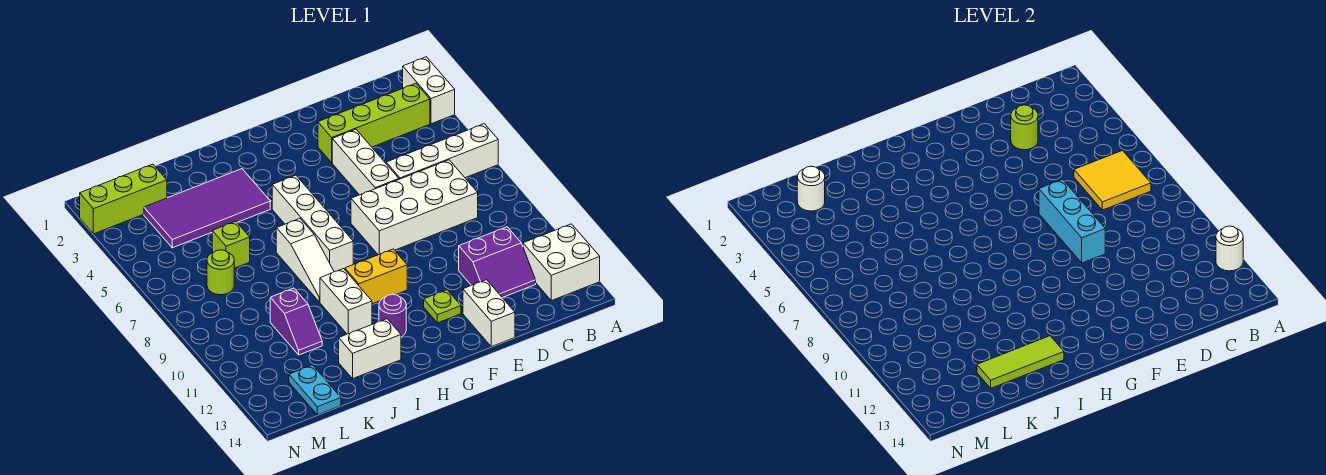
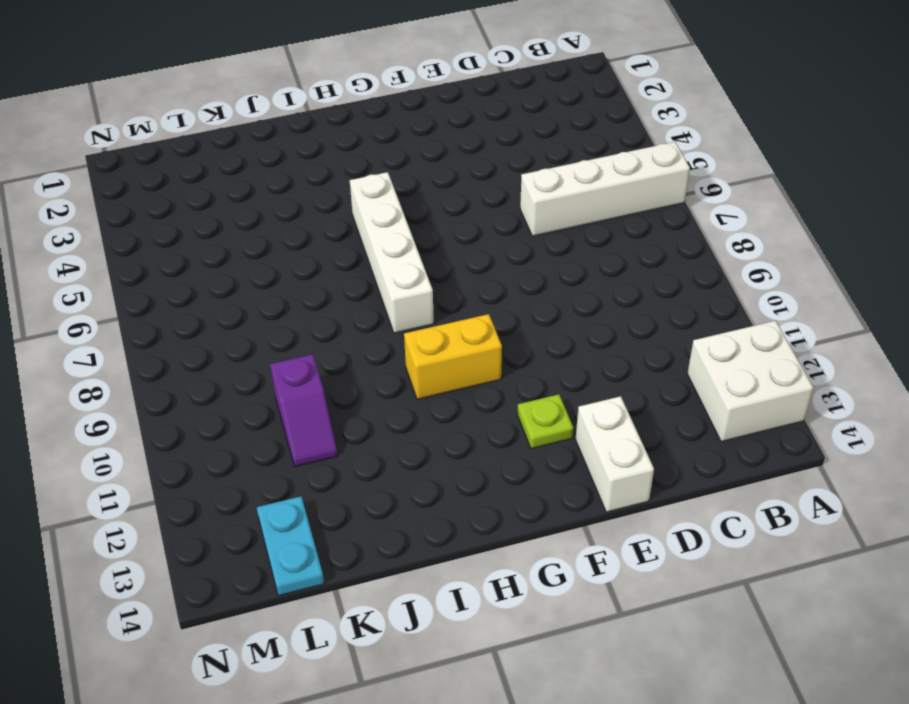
none -> white brick A2:A3 level 1
none -> lime brick B3:E3 level 1
none -> white brick C7:F8 level 1

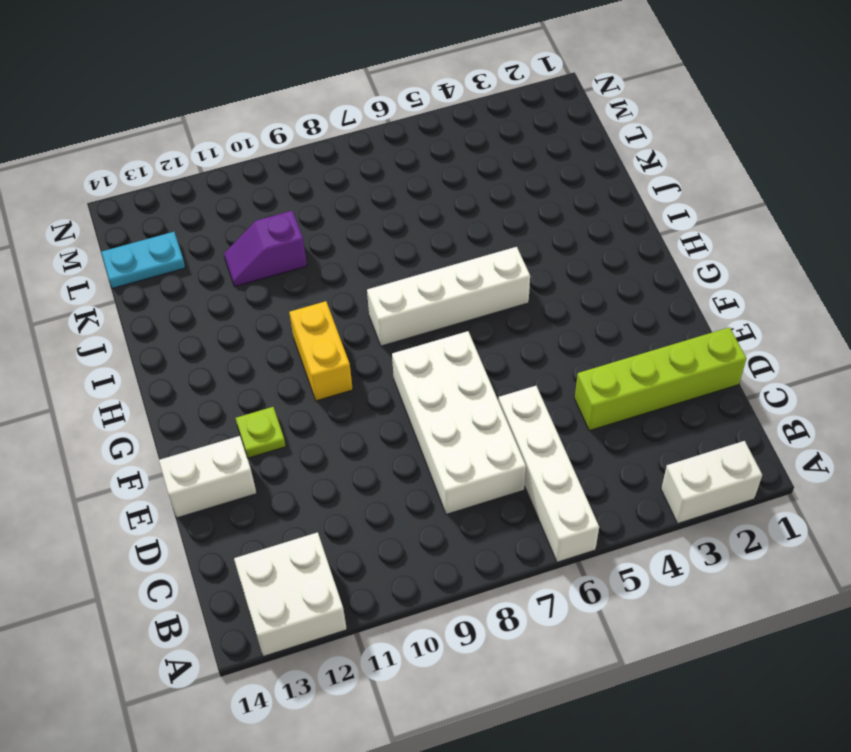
lime brick D1:D4 level 1 -> lime brick B3:E3 level 1
none -> purple slope C11:D12 level 1 top 11
none -> white brick E4:E6 level 1
none -> purple round brick H12 level 1

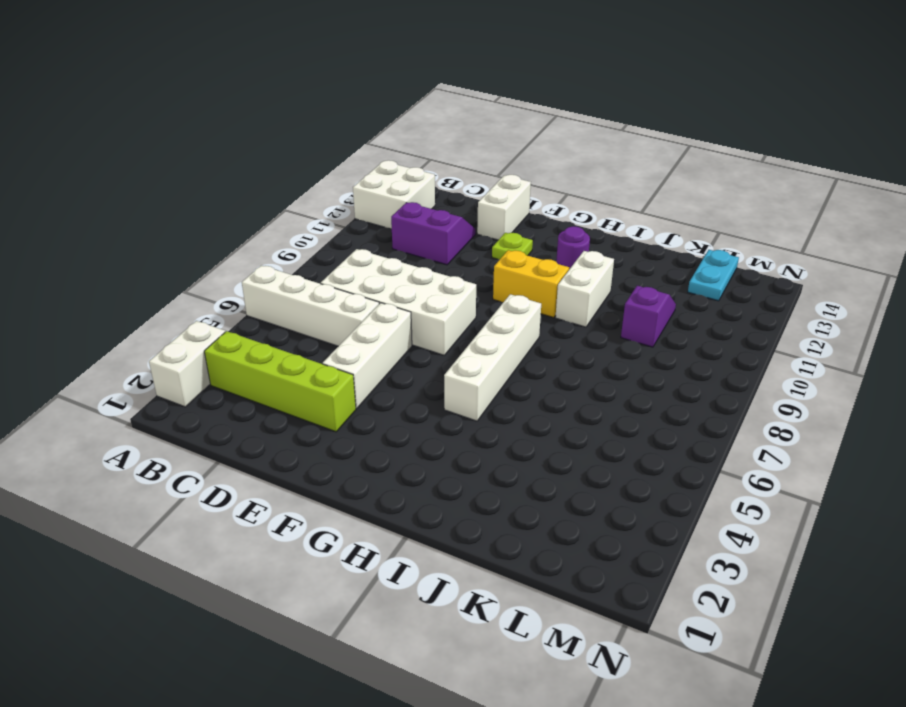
none -> purple tile I3:L4 level 1
none -> white slope I7:I9 level 1 top 7
none -> white brick I13:J13 level 1

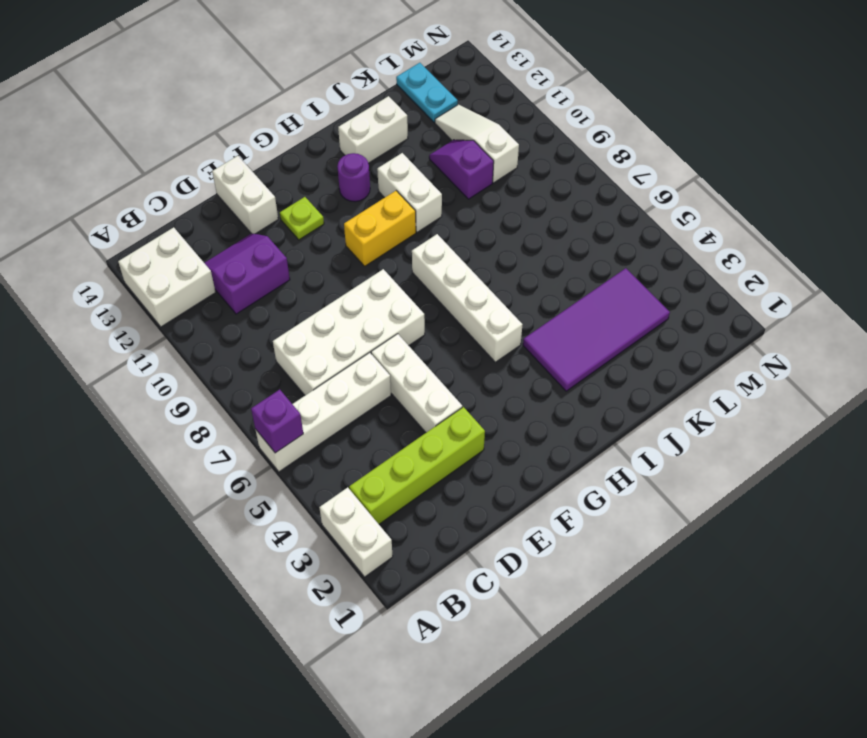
purple brick A6 level 2 -> none
white slope L10:L12 level 1 top 10 -> white slope I7:I9 level 1 top 7
none -> lime brick K6 level 1
none -> lime brick L2:N2 level 1
none -> lime round brick L7 level 1

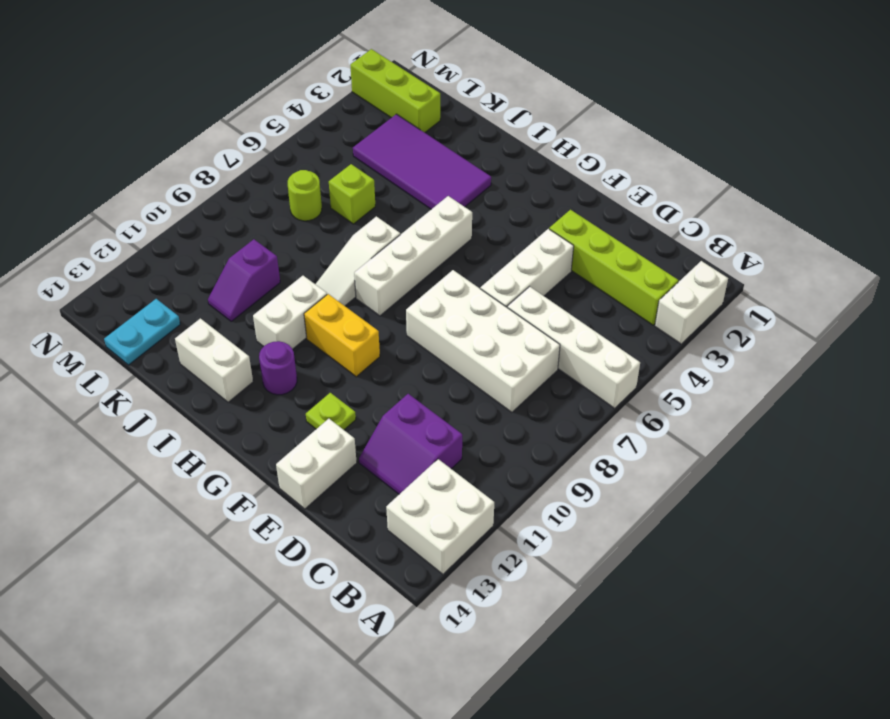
none -> white round brick A12 level 2
none -> yellow tile B6:C7 level 2
none -> lime round brick D3 level 2

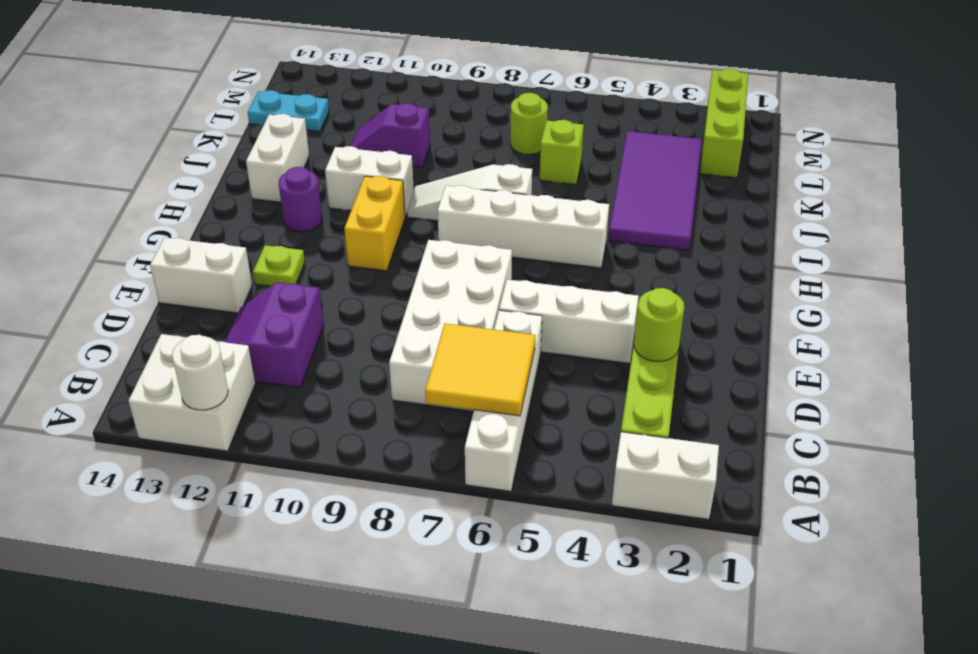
none -> cyan brick E7:E9 level 2
none -> lime tile I13:K13 level 2
none -> white round brick L2 level 2

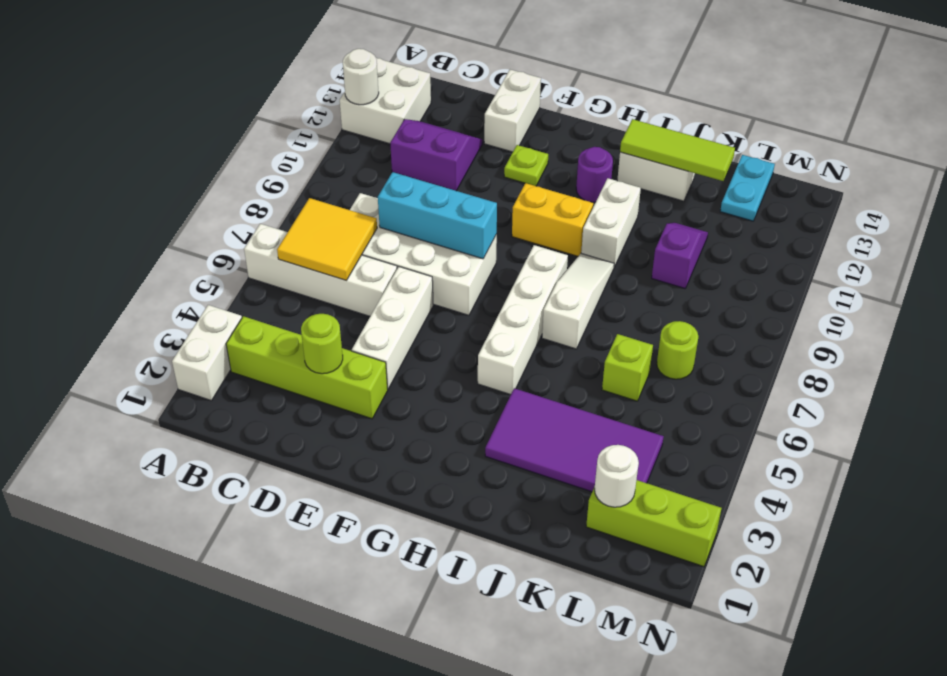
cyan brick D8:F8 level 2 -> cyan brick E7:E9 level 2

